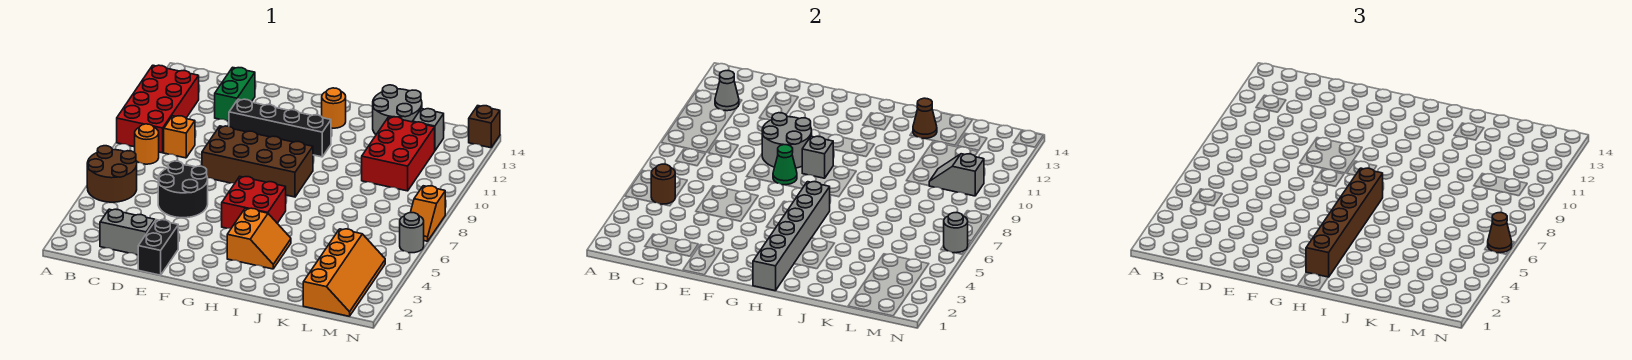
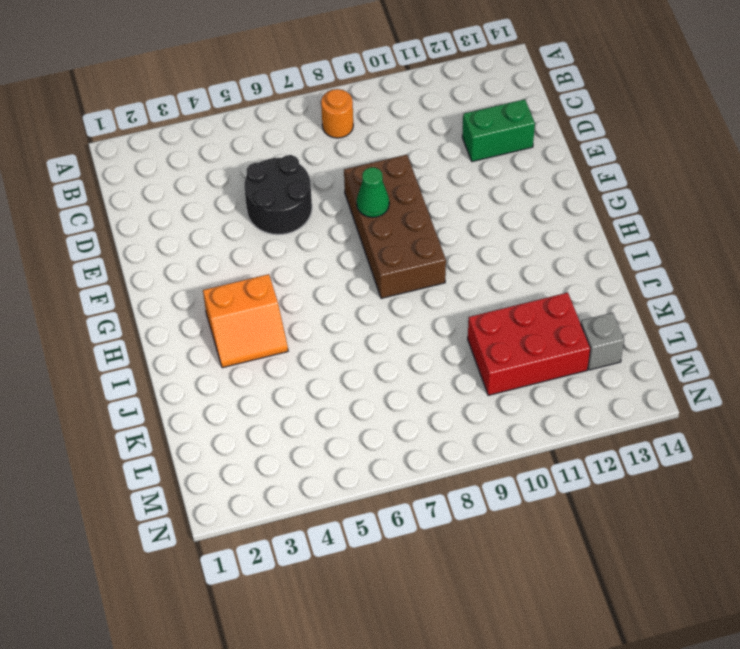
none -> brown round brick A5:B6 level 1
none -> red brick A9:B12 level 1
none -> grey brick C2:D2 level 1
none -> orange brick C9 level 1

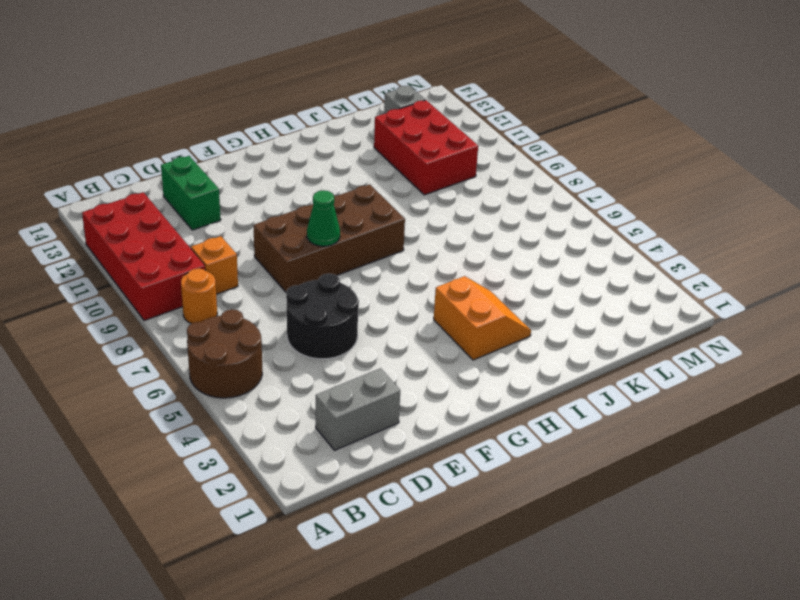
none -> black brick E1:E2 level 1
none -> black brick E11:H11 level 1
none -> red brick G5:H6 level 1
none -> orange round brick H13 level 1

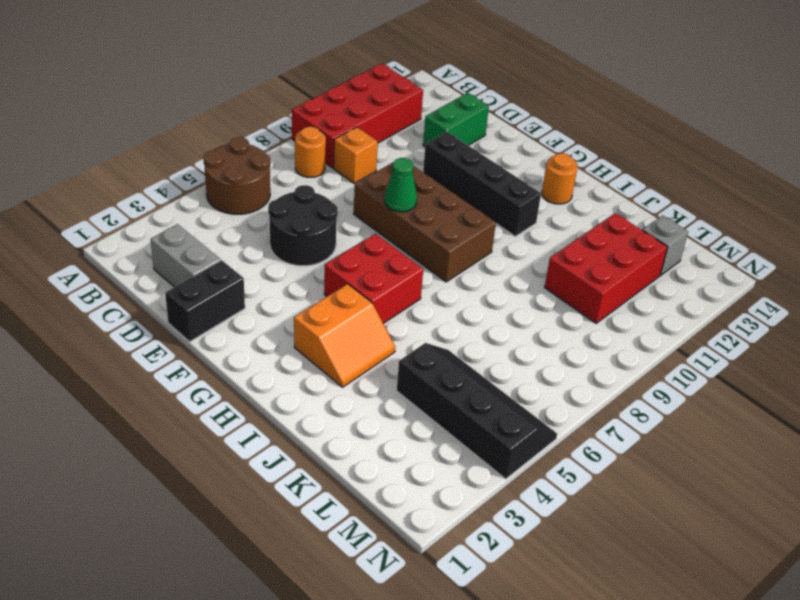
black slope K4:N5 level 1 top 4 -> orange slope L1:M4 level 1 top L
none -> grey round brick J13:K14 level 1
none -> grey round brick N6 level 1
none -> orange slope N7:N8 level 1 top 8
none -> brown brick N14 level 1

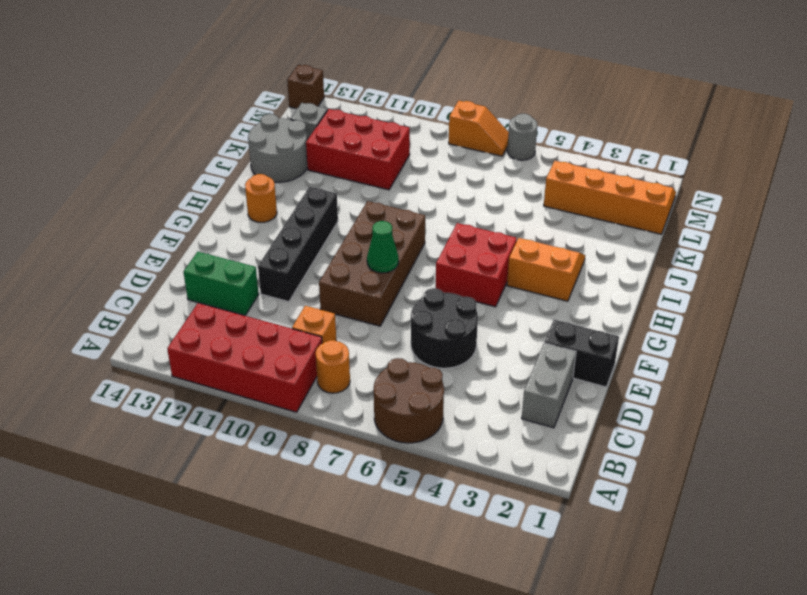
none -> brown round brick B5 level 2
none -> grey cone B12 level 2
none -> grey round brick E9:F10 level 2
none -> grey brick G9 level 2

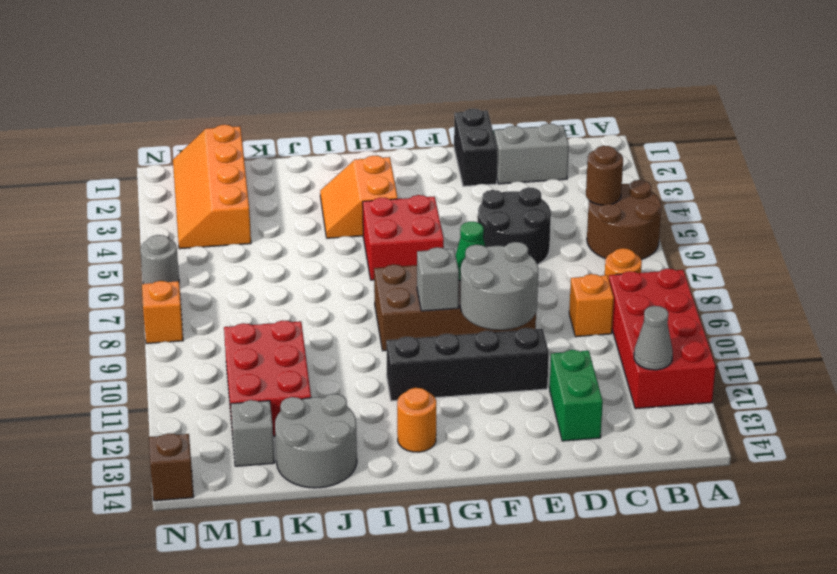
none -> grey brick H1:H6 level 2
none -> brown cone J13 level 2
none -> grey slope L10:M10 level 2 top M
none -> grey round brick N6 level 2

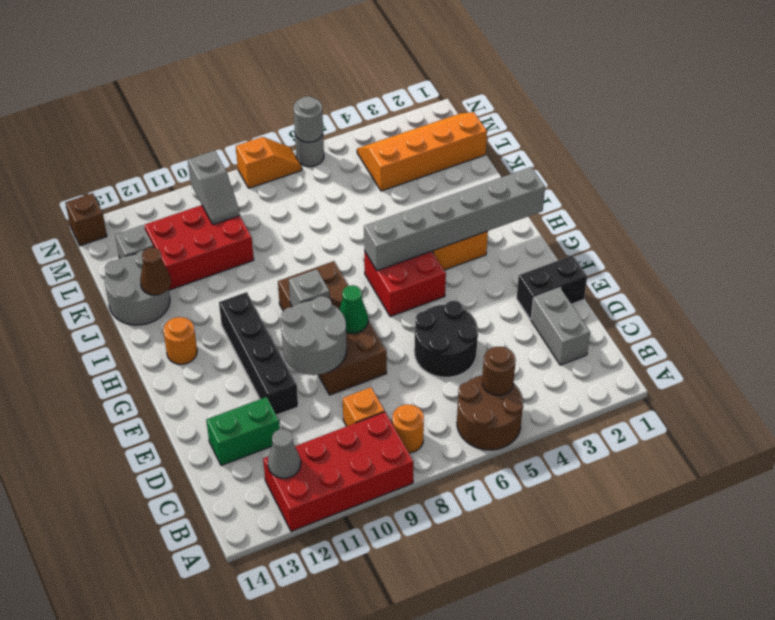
none -> brown brick H2:H7 level 3
none -> brown cone N6 level 3

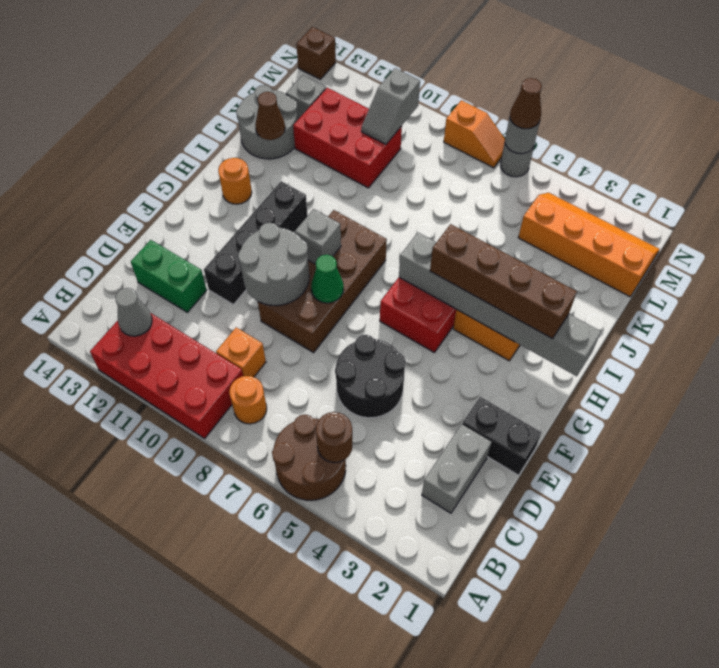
brown brick H2:H5 level 3 -> brown brick H2:H7 level 3

